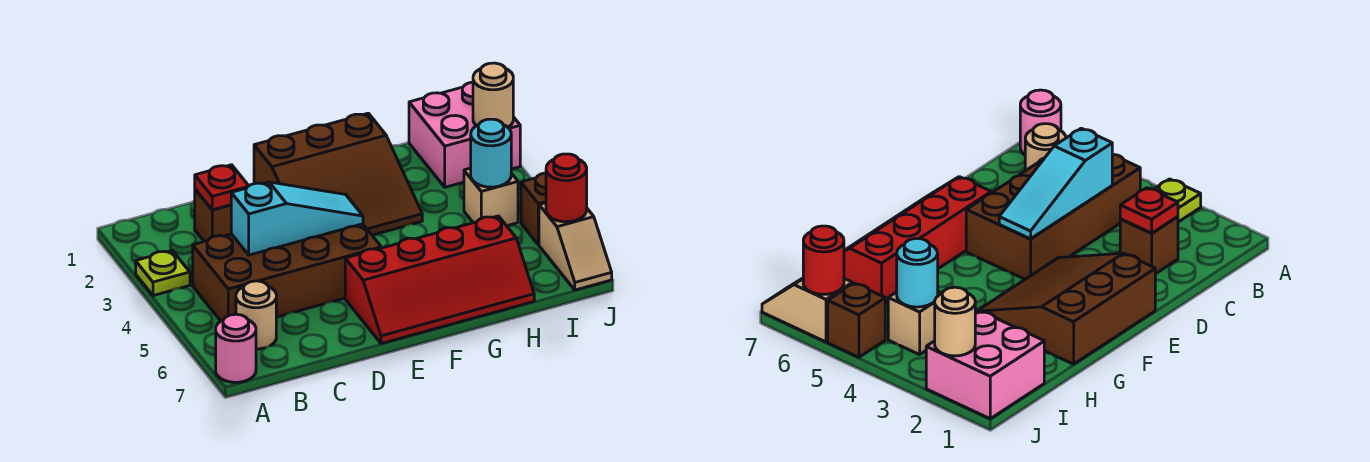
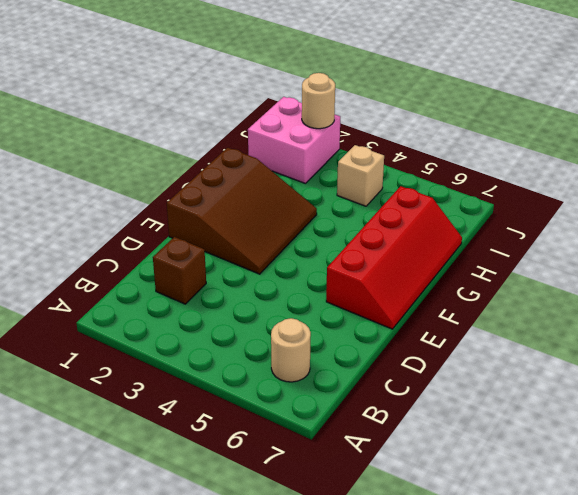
none -> lime plate A3 level 1
none -> pink round brick A7 level 1
none -> brown brick B4:E5 level 1

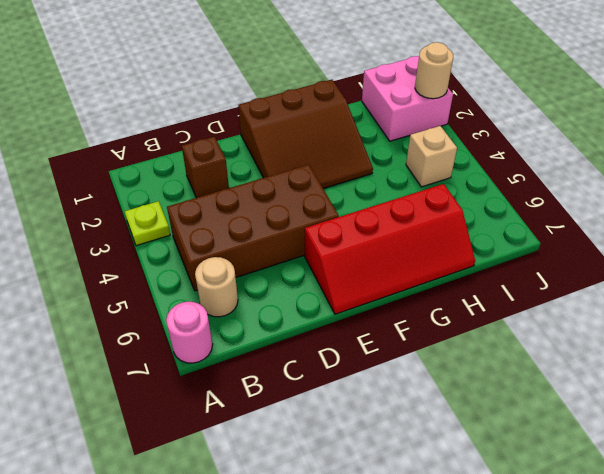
none -> brown brick J5 level 1
none -> tan slope J6:J7 level 1 top 6
none -> red plate C2 level 2

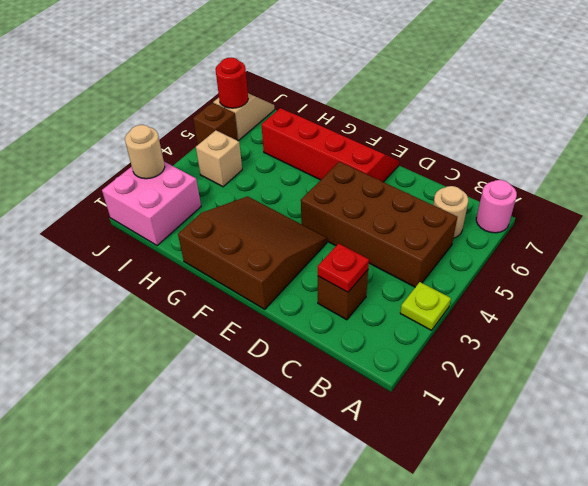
none -> cyan slope C4:E4 level 2 top C
none -> cyan round brick I4 level 2

